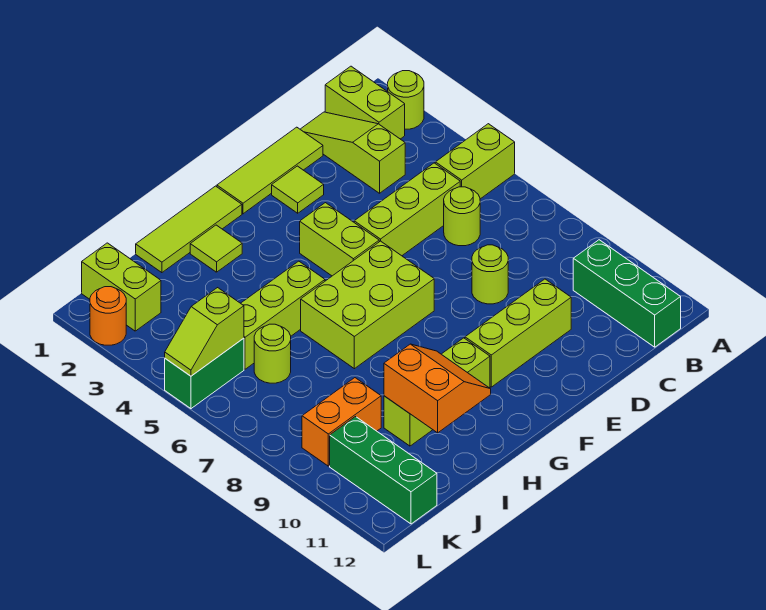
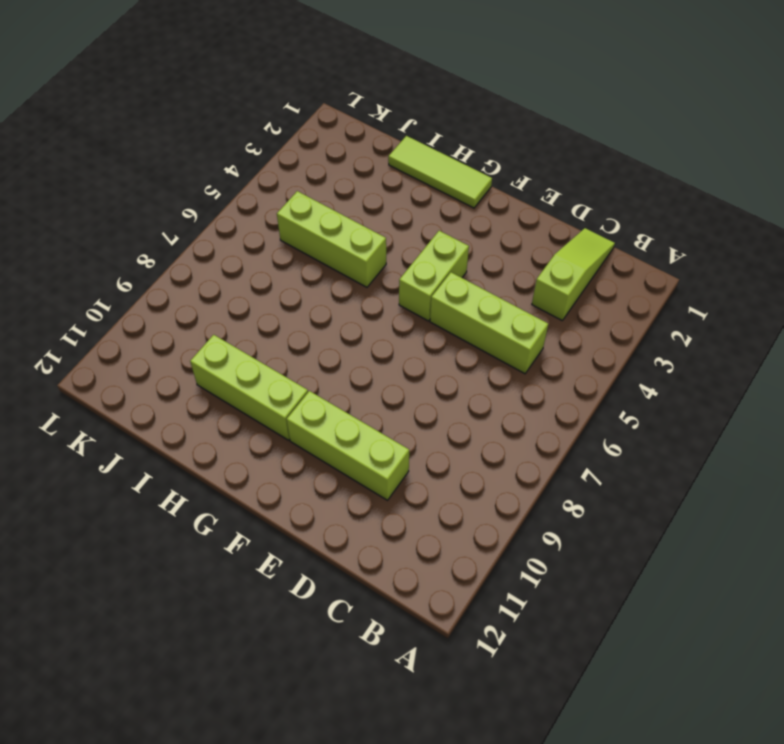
none -> lime round brick A2 level 1
none -> lime brick A5:B5 level 1
none -> lime brick B1:B2 level 1

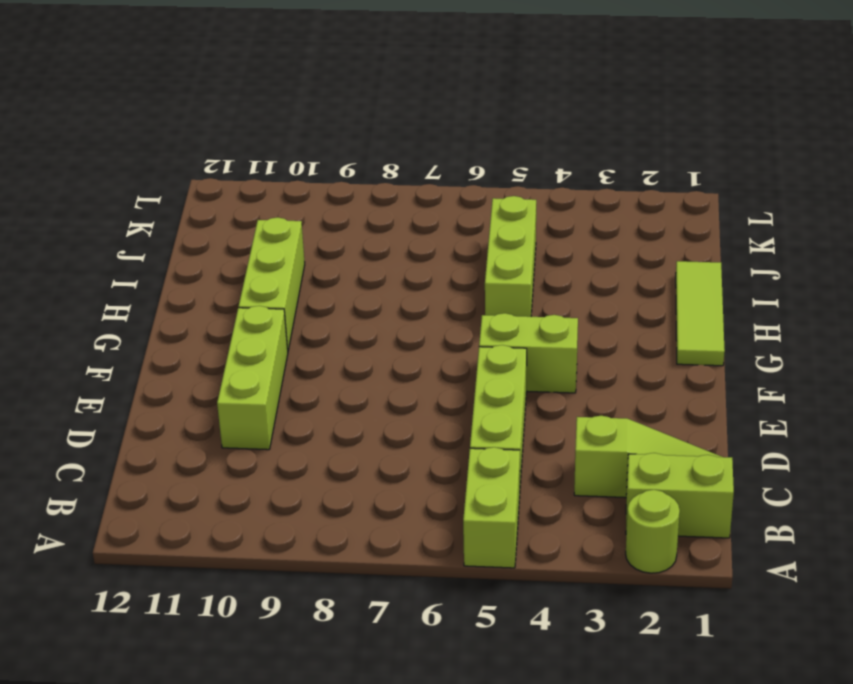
none -> green brick B10:B12 level 1
none -> lime round brick C6 level 1
none -> lime tile D1:F1 level 1

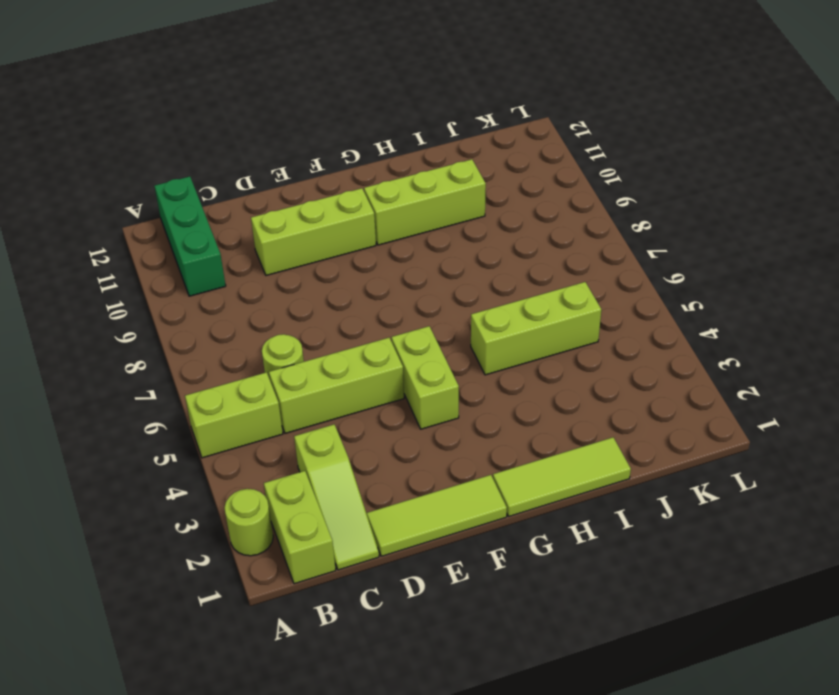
none -> lime round brick D8 level 1
none -> lime tile E2 level 1
none -> lime brick F6:H7 level 1

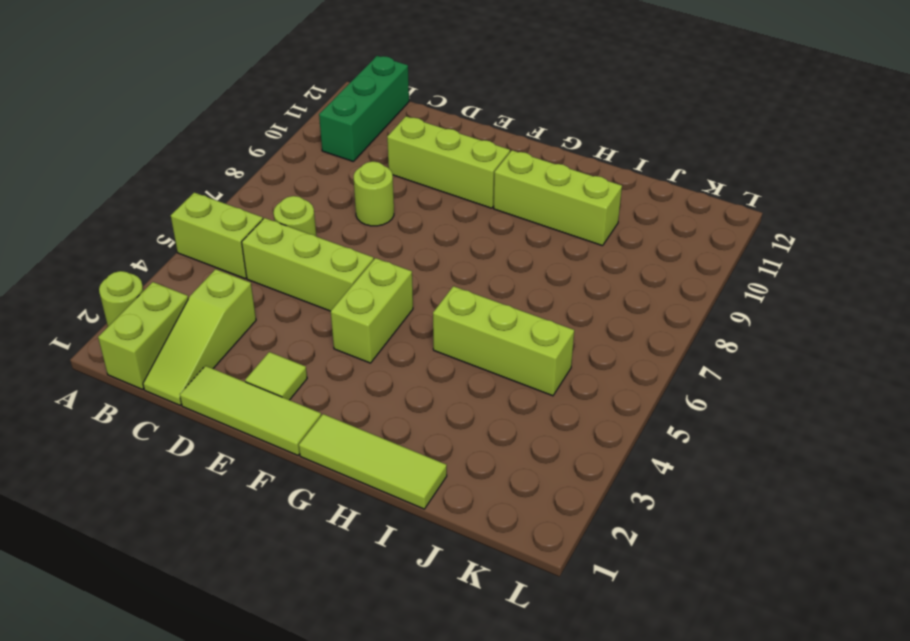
none -> lime brick F6:H7 level 1
none -> lime tile H2 level 1
none -> lime round brick J6 level 1

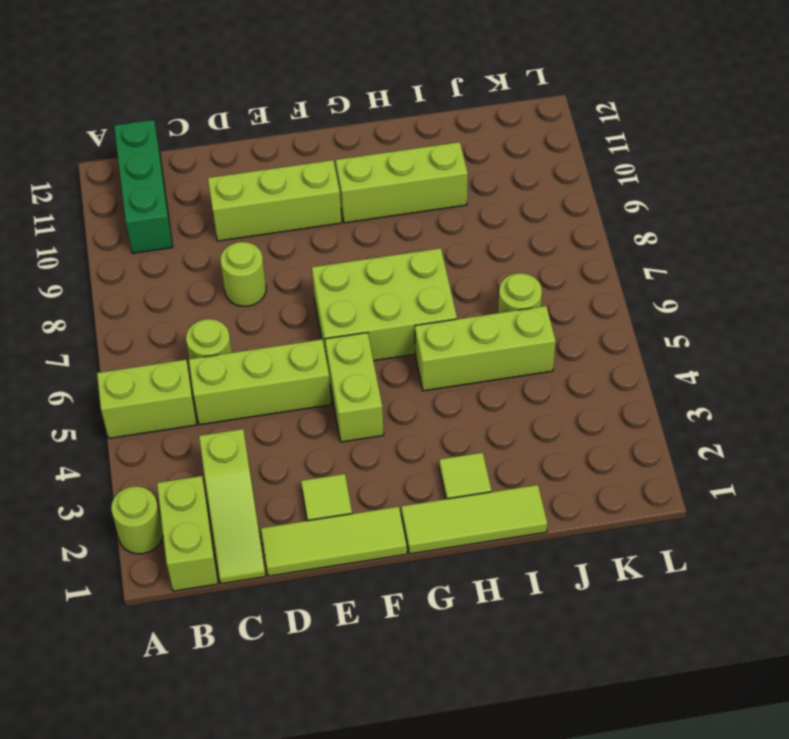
none -> orange brick J9:K9 level 1
none -> lime brick K1:K2 level 1
none -> green brick K5:L5 level 1

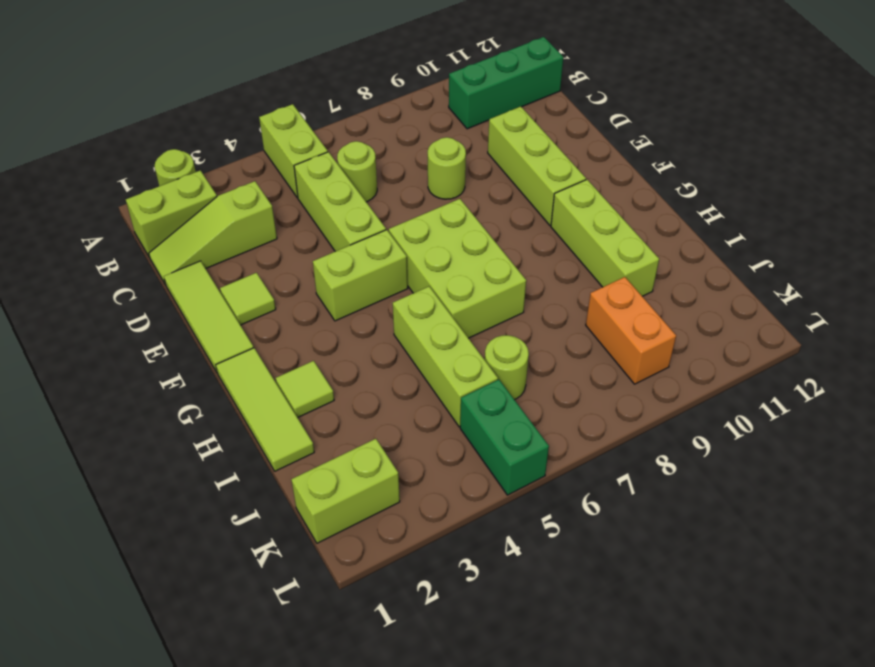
none -> green brick K10:K12 level 1
none -> orange round brick L2 level 1
none -> orange slope H10:I11 level 2 top I

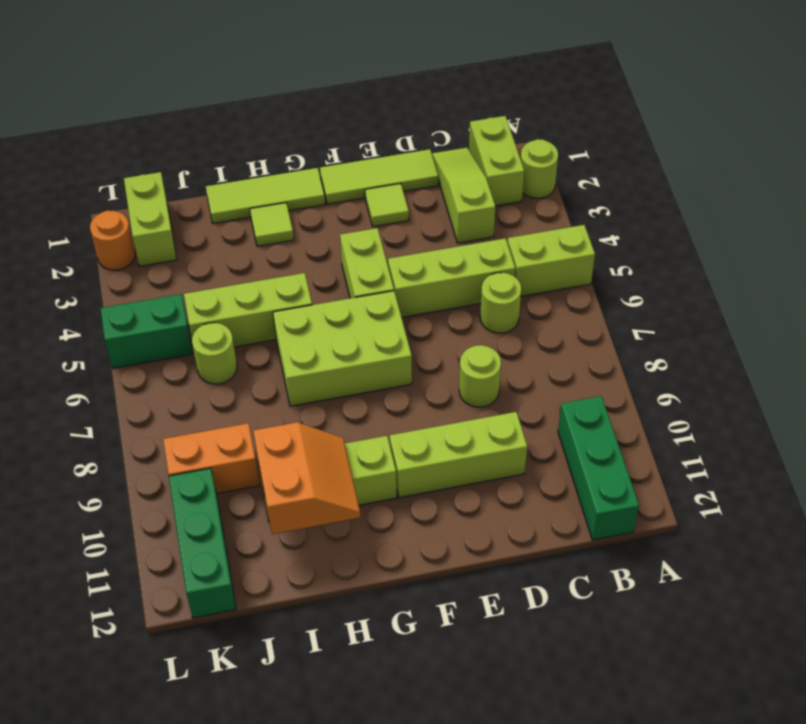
none -> lime slope K5:L5 level 2 top K

